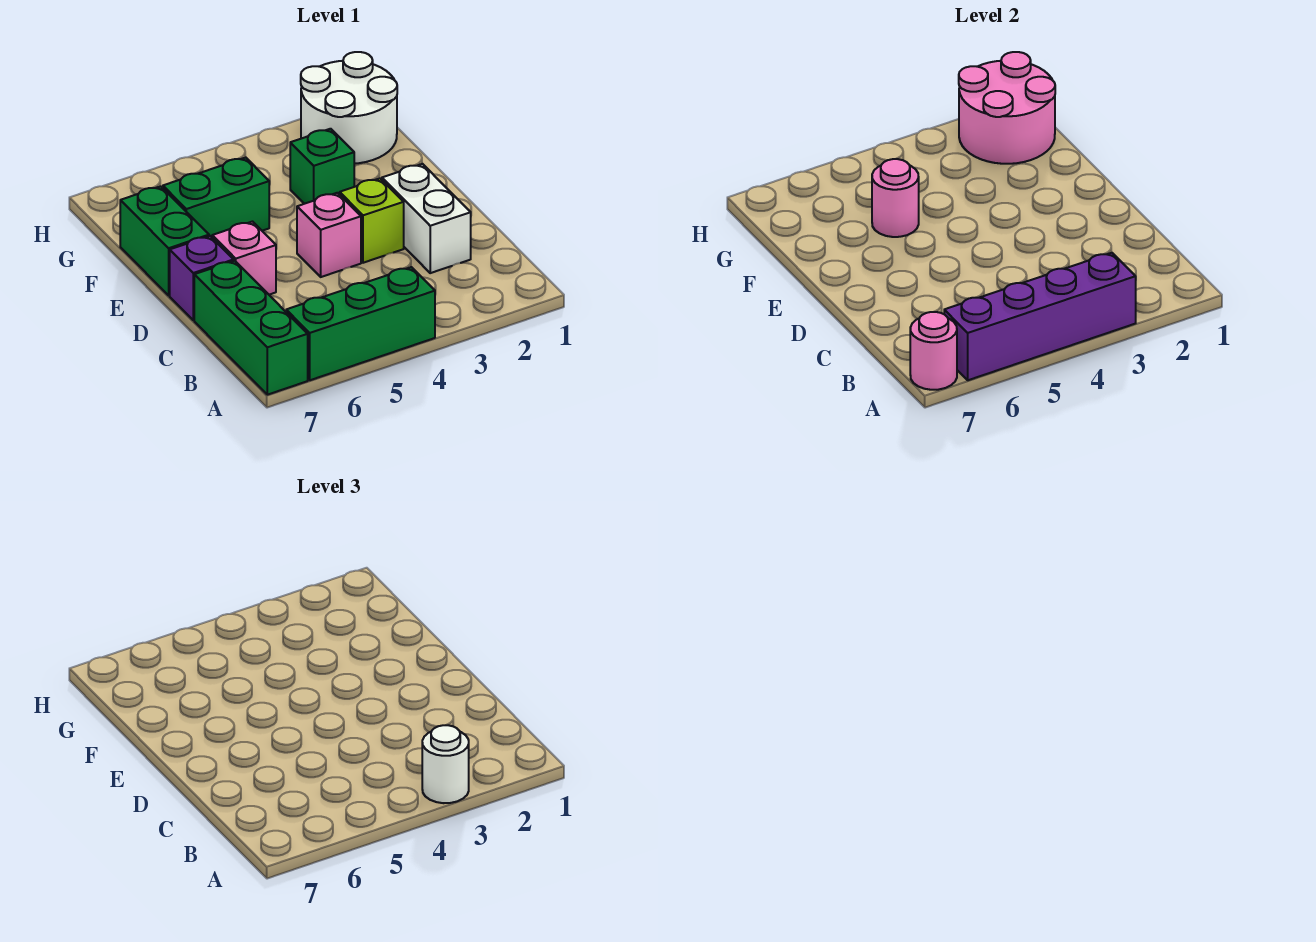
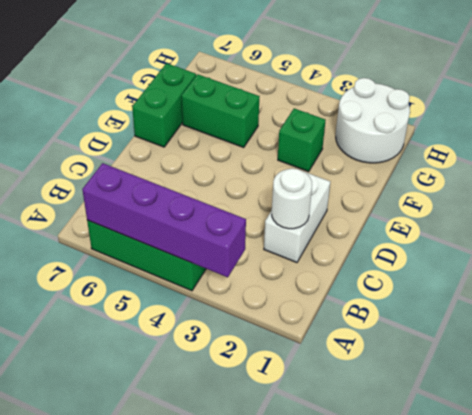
white round brick C2 level 2 -> white round brick A3 level 3
none -> green brick A7:C7 level 1
none -> lime brick D3 level 1
none -> pink brick D4 level 1

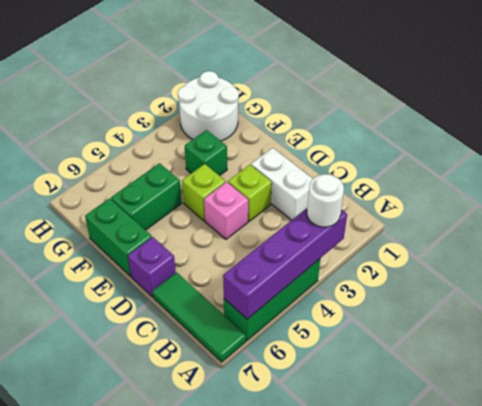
green tile A7:C7 level 1 -> green brick A7:C7 level 1
lime brick E4 level 1 -> none
none -> pink brick D6 level 1
none -> pink round brick A7 level 2
none -> pink round brick F5 level 2

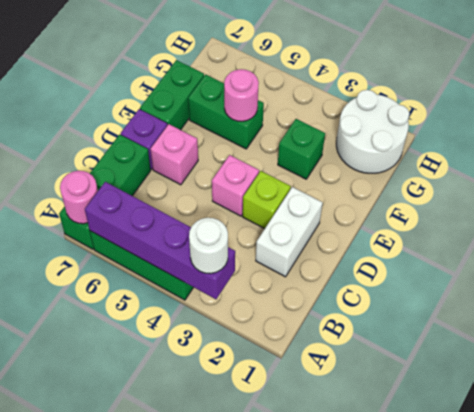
none -> pink round brick G1:H2 level 2

